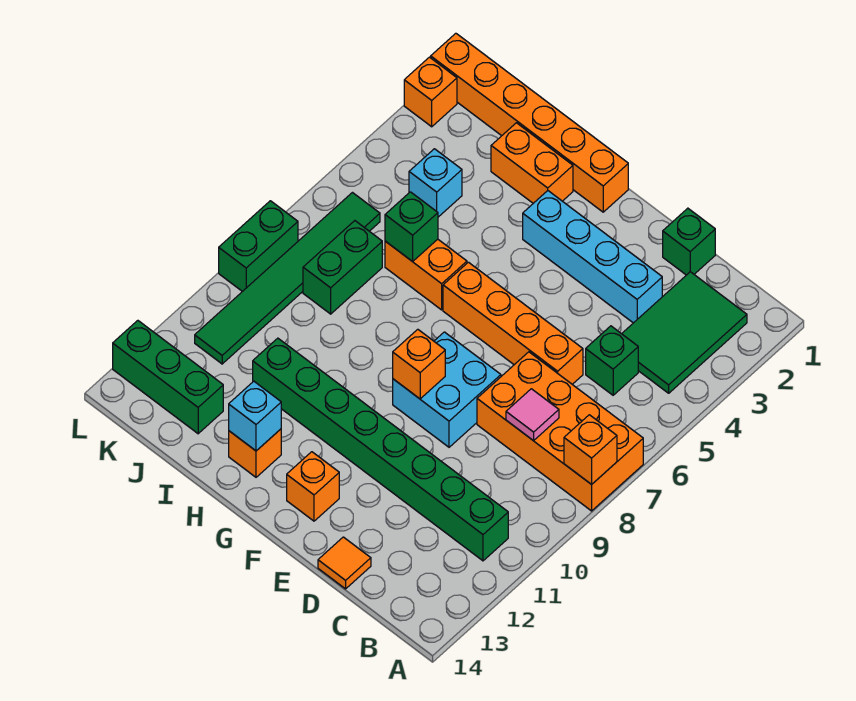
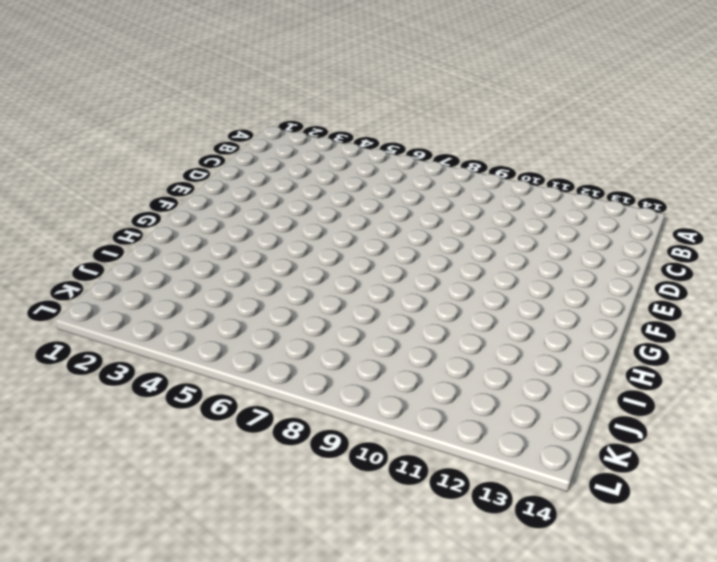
none -> orange brick A7:D8 level 1
none -> green tile B2:C4 level 1
none -> green brick B11:I11 level 1

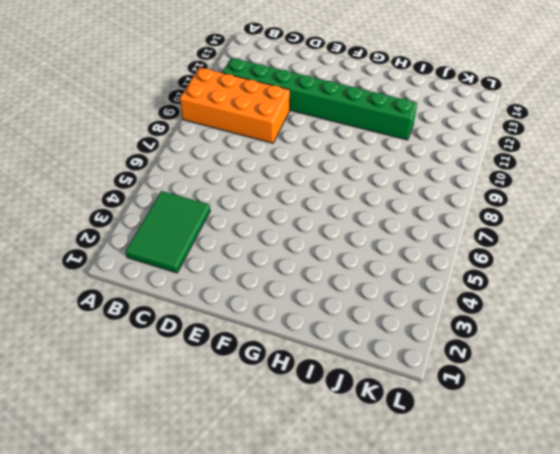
orange brick A9:D10 level 1 -> orange brick A7:D8 level 1
none -> green brick C5 level 1
none -> green brick D1 level 1
none -> cyan brick D3:G3 level 1

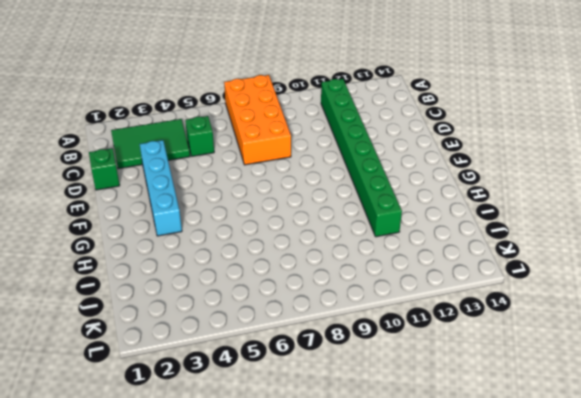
none -> orange brick D6:G6 level 1
none -> orange tile D14 level 1
none -> cyan brick E8:F9 level 1

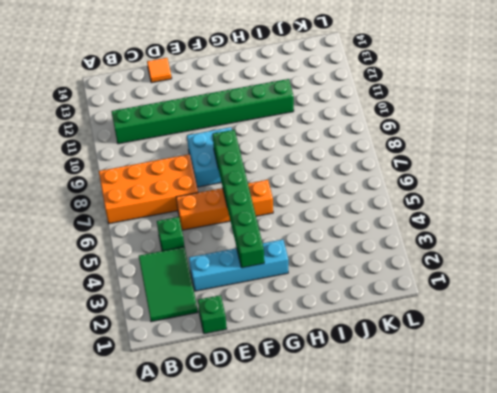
green brick F3:F8 level 2 -> none
none -> orange brick F13 level 1
none -> orange brick G1:L1 level 1
none -> orange brick H2:I2 level 1

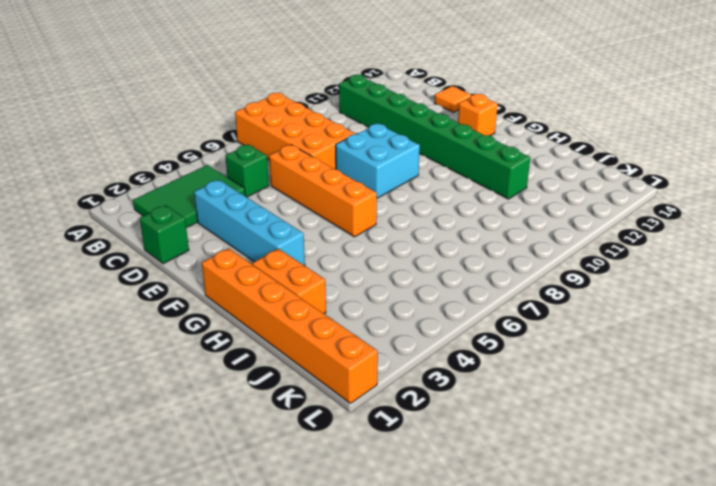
none -> orange brick H6:I6 level 1
none -> orange brick H13 level 1
none -> cyan brick J4 level 1

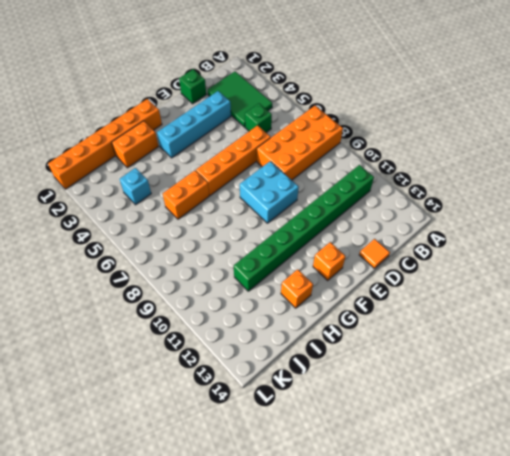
none -> green brick J7:J8 level 1
none -> green brick J13:L13 level 1
none -> green tile K6:K11 level 1

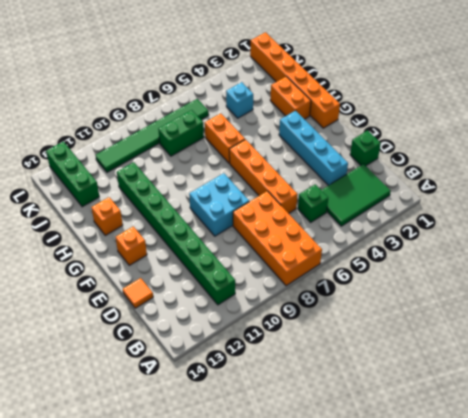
none -> orange brick L2 level 1
none -> green brick L8:L9 level 1
none -> orange brick A8 level 2

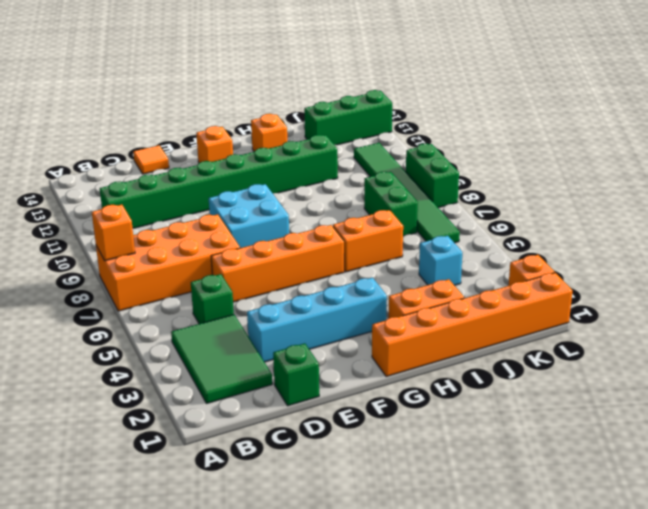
none -> pink tile C8 level 2
none -> orange brick F9 level 2
none -> cyan brick H13 level 2

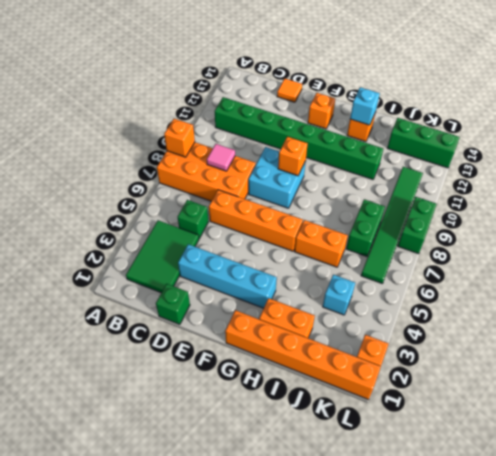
none -> green brick I6 level 2

